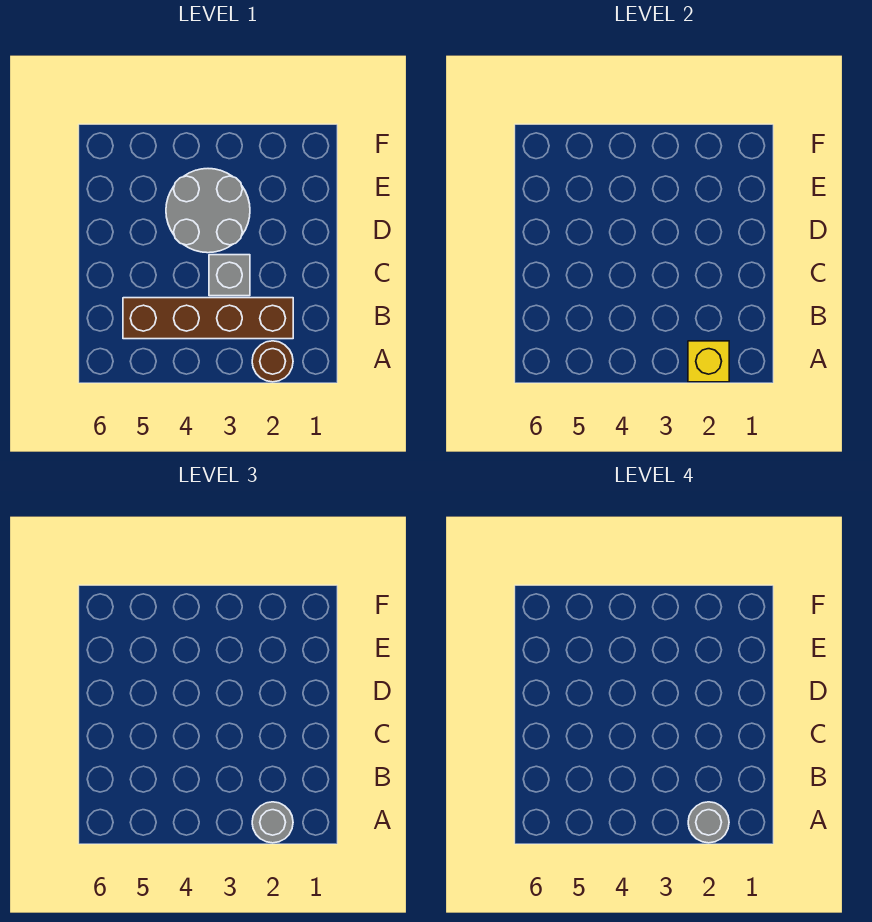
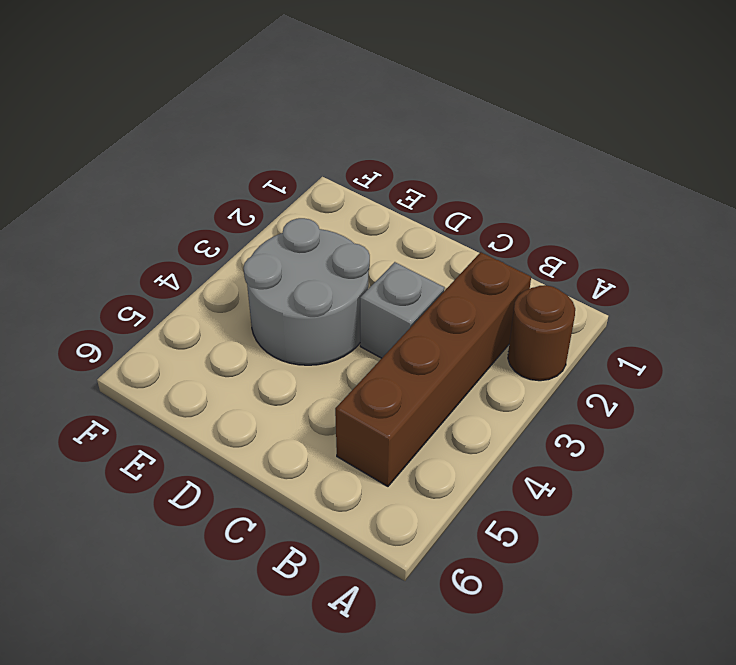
none -> yellow brick A2 level 2
none -> grey round brick A2 level 3

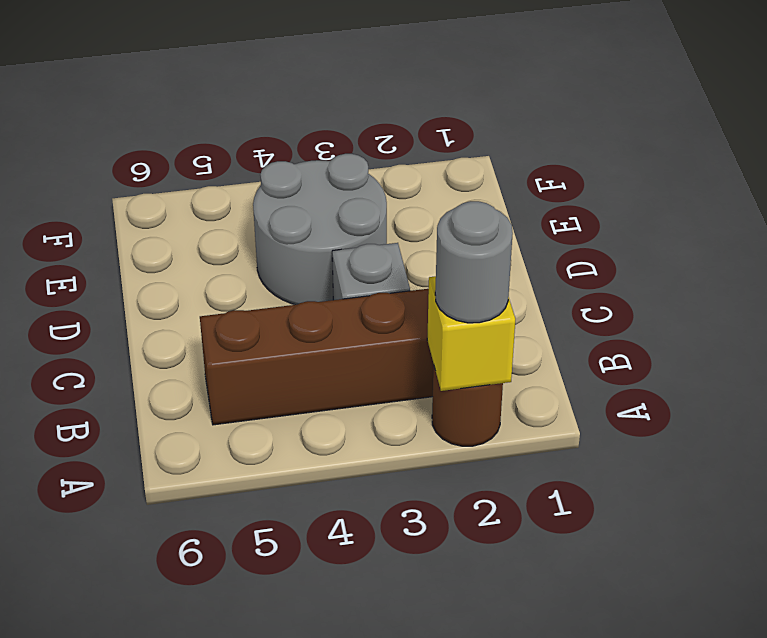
none -> grey round brick A2 level 4

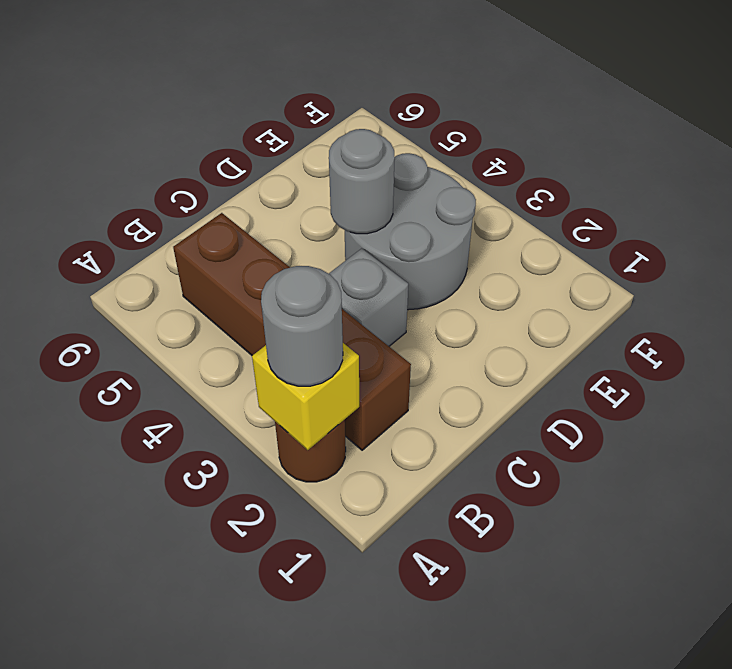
grey round brick D4 level 2 -> grey round brick A2 level 4

